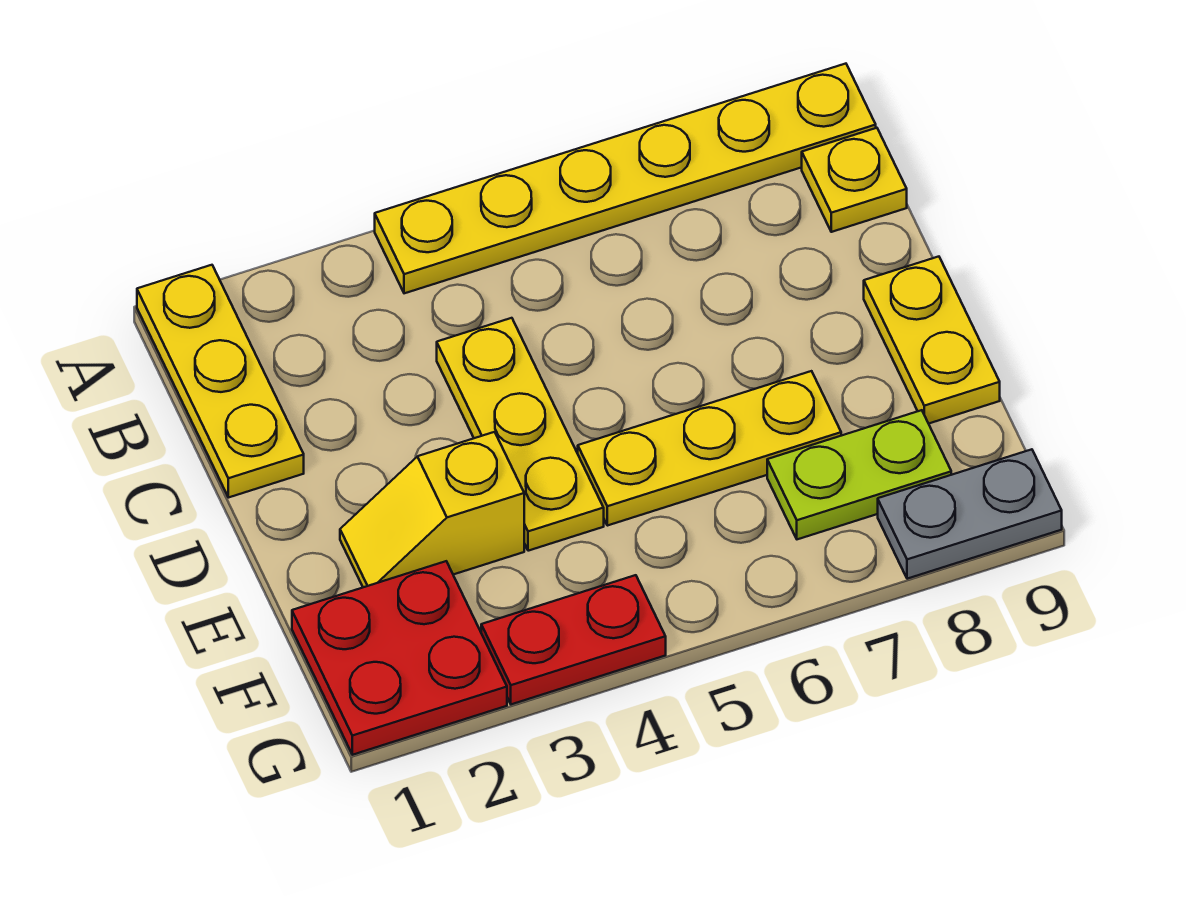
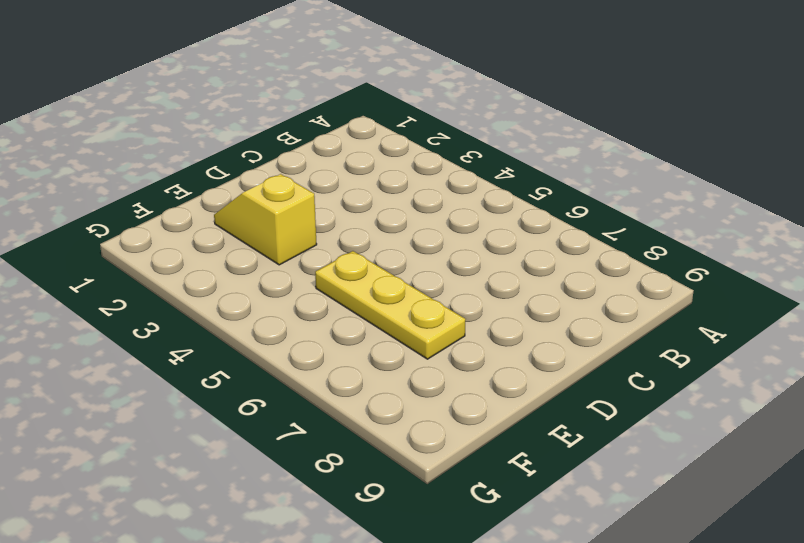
none -> yellow plate A1:C1 level 1
none -> yellow plate A4:A9 level 1

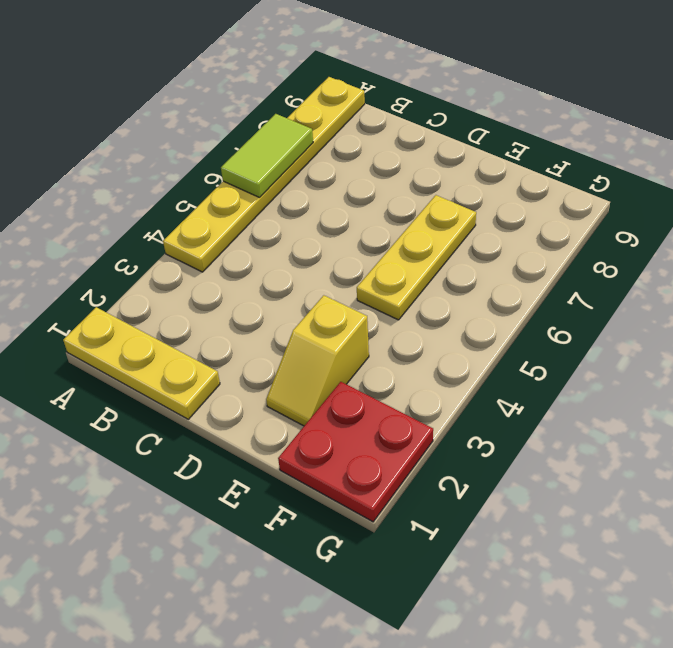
lime tile A6:A7 level 2 -> none
none -> yellow plate B9 level 1
none -> yellow plate C4:E4 level 1

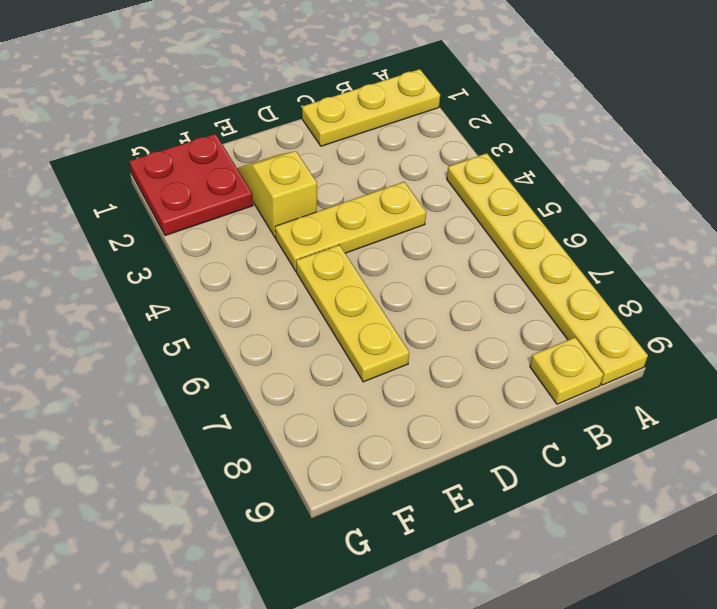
none -> yellow plate D9:E9 level 1
none -> lime plate F7:F8 level 1

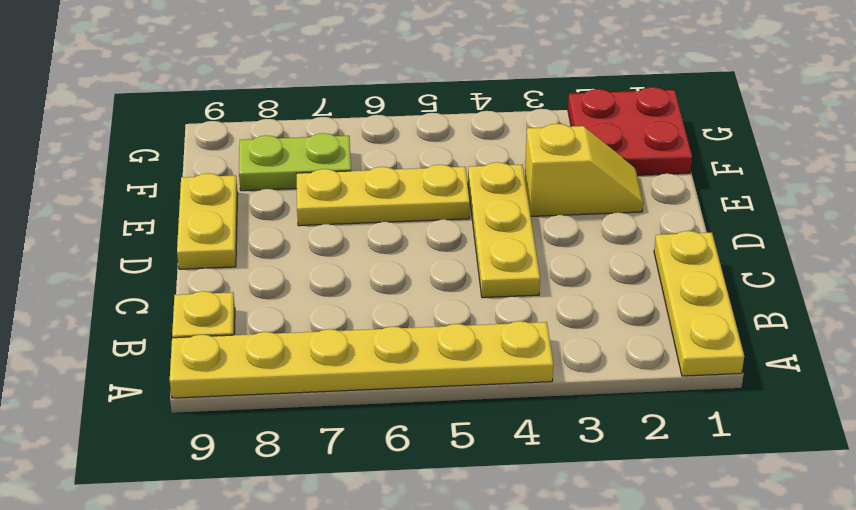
none -> red plate G3:G4 level 1
none -> grey plate G8:G9 level 1

